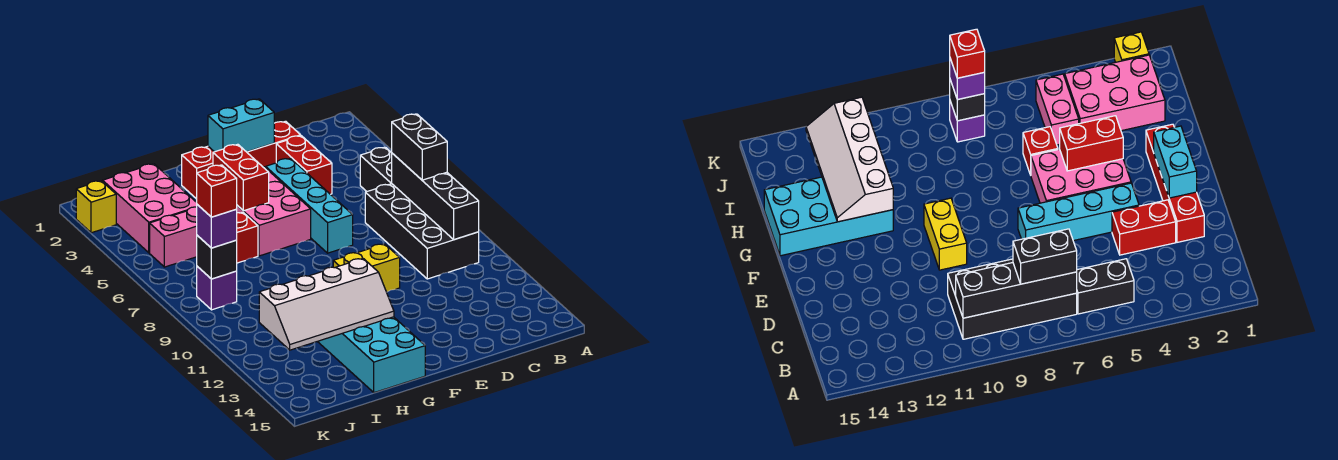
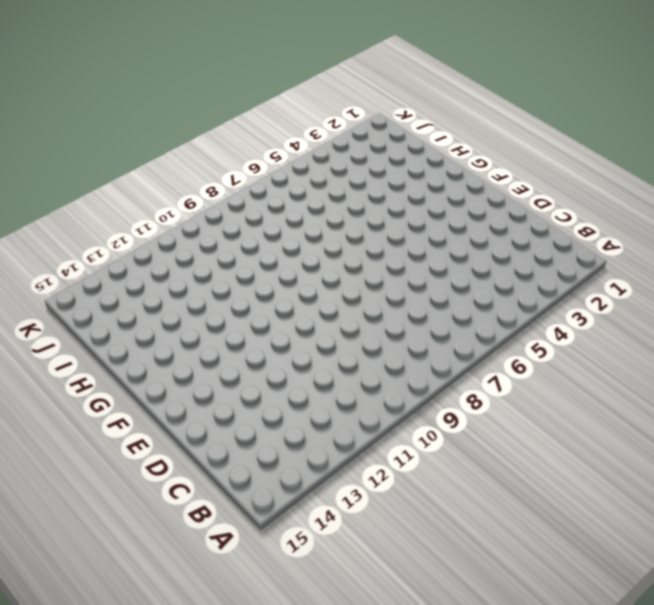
none -> black brick B5:B6 level 1
none -> black brick B7:C10 level 1
none -> red brick D2:G2 level 1

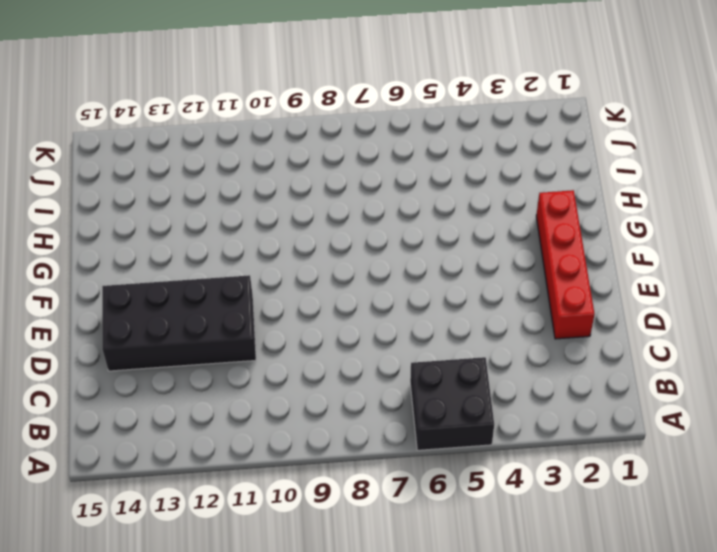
black brick A5:B6 level 1 -> black brick B5:B6 level 1
black brick D11:E14 level 1 -> black brick B7:C10 level 1
none -> red brick D3:D4 level 1
none -> cyan brick E4:E7 level 1
none -> yellow brick E10:F10 level 1

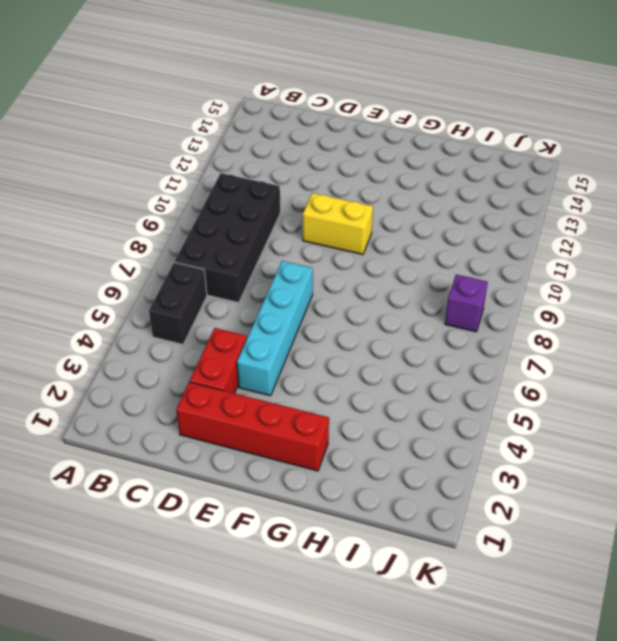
none -> pink brick F4:G6 level 1
none -> cyan brick G12:H15 level 1
none -> red brick H6 level 1

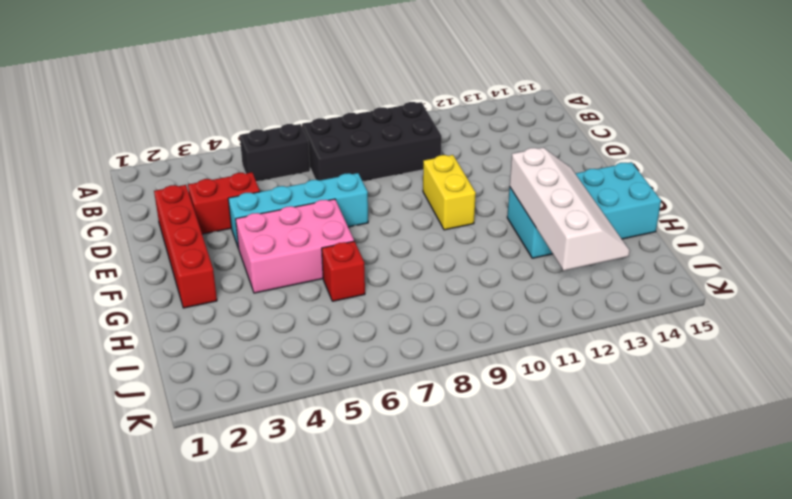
none -> pink brick I2:J4 level 1
none -> pink brick I5:J5 level 1
none -> purple brick J8 level 1

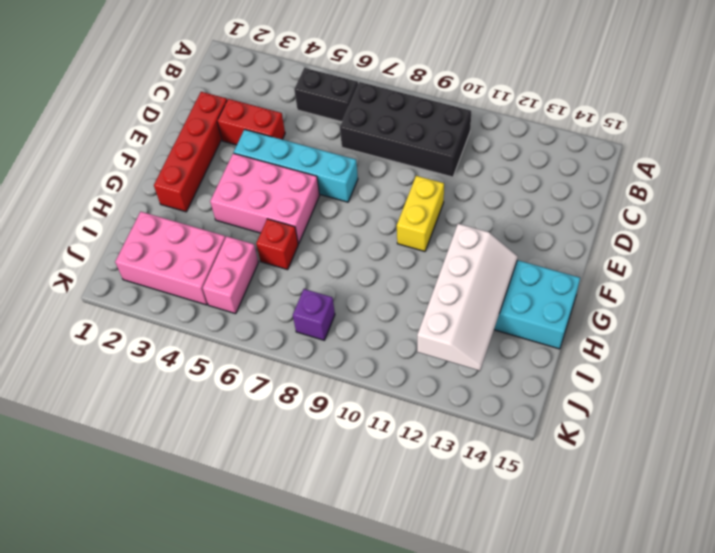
none -> yellow brick K2 level 1
none -> black brick B7:B10 level 2
none -> cyan brick E2:F2 level 2

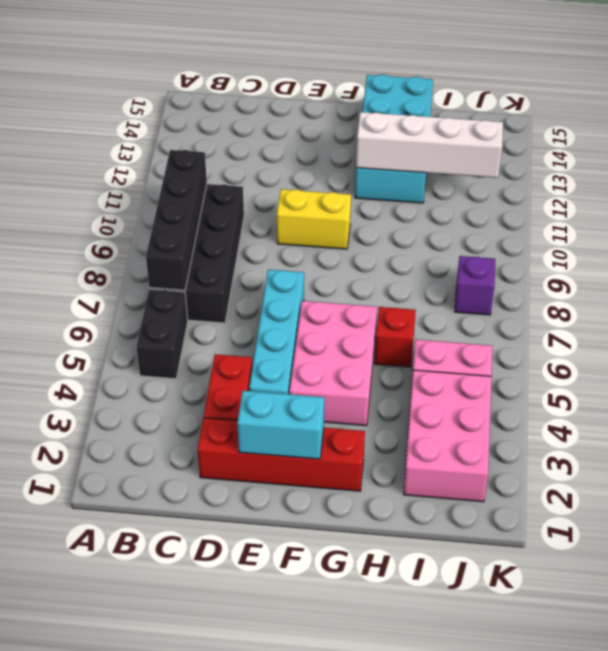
none -> yellow brick K2 level 1
none -> red brick G4:G5 level 2
none -> black brick J8 level 2

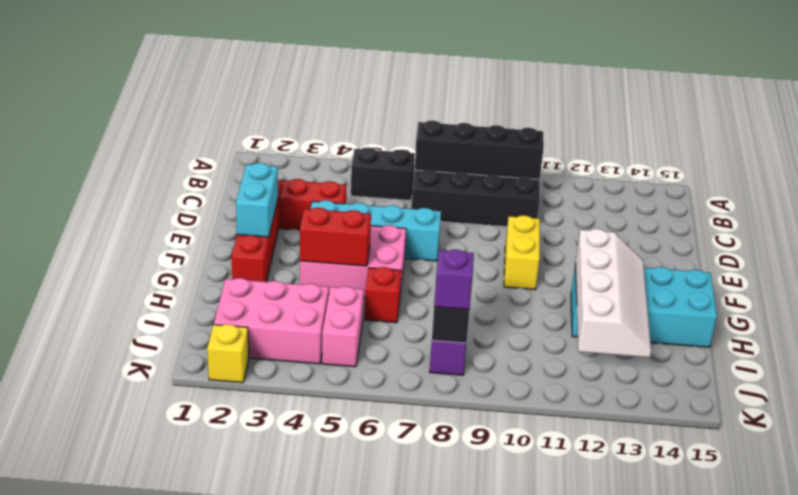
none -> black brick B7:B8 level 3
none -> red brick J8 level 4

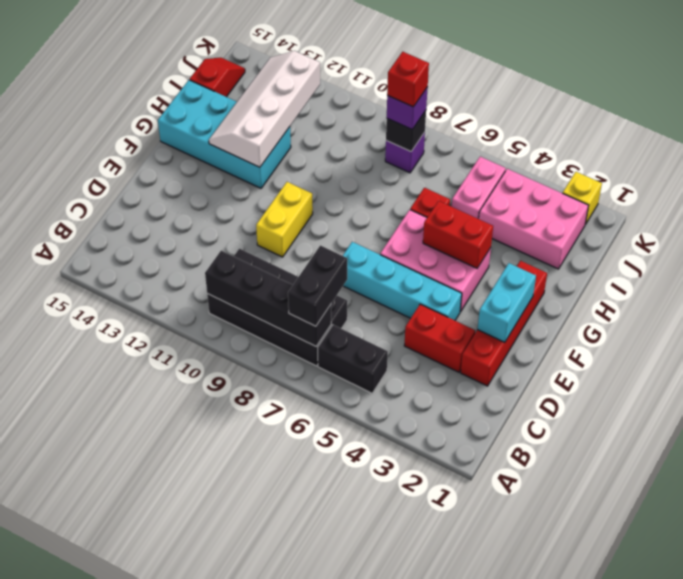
black brick B7:C7 level 3 -> black brick B7:B8 level 3
red slope I15:J15 level 1 top I -> none

